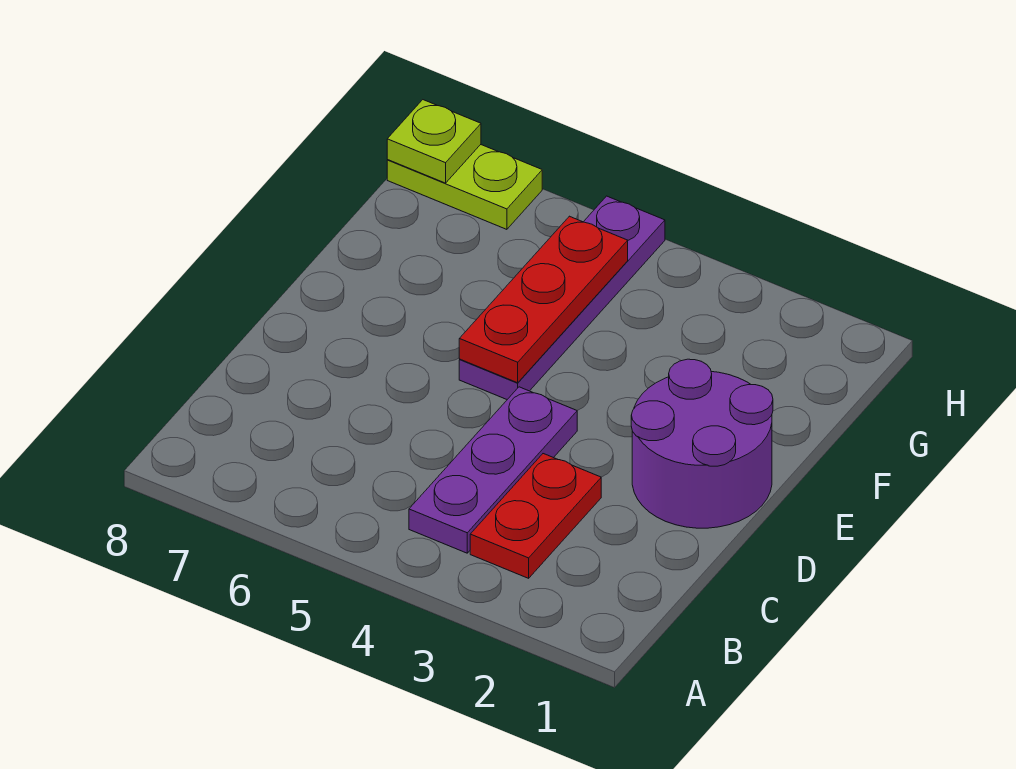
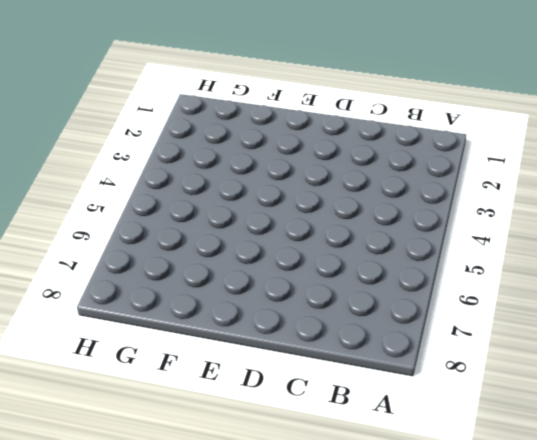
none -> red plate B3:C3 level 1
none -> purple plate B4:D4 level 1

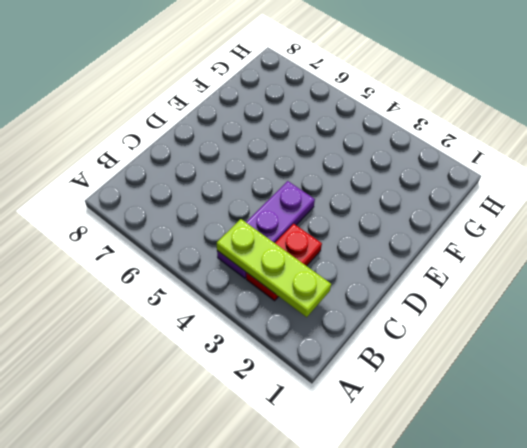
lime plate B2:B4 level 2 -> none
none -> purple round brick D1:E2 level 1
none -> purple plate E5:H5 level 1

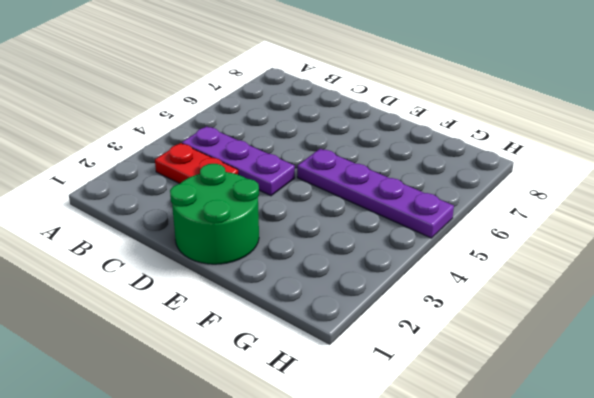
green round brick D1:E2 level 1 -> purple round brick D1:E2 level 1
none -> lime plate H7:H8 level 1
none -> red plate E5:G5 level 2

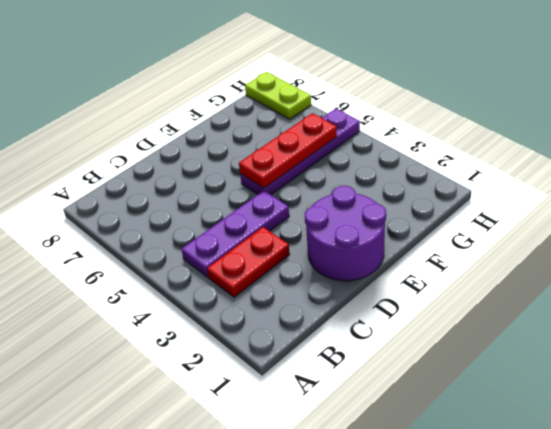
none -> lime plate H8 level 2

